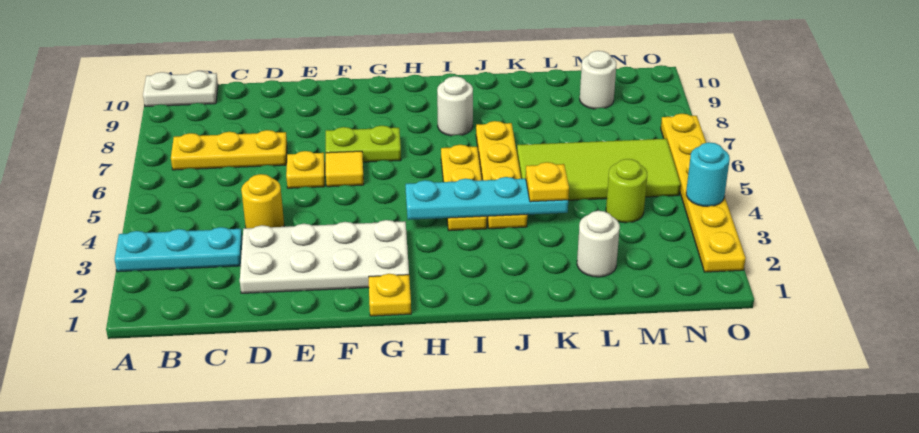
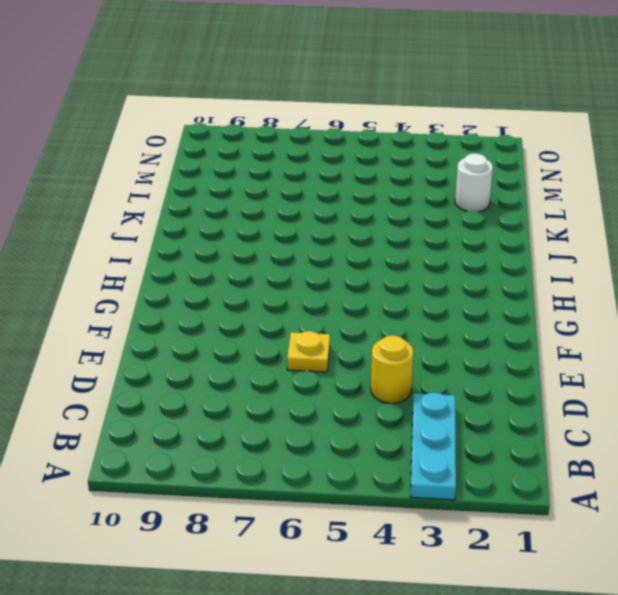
none -> white plate A10:B10 level 1
none -> yellow plate B7:D7 level 1
none -> white plate D2:G3 level 1

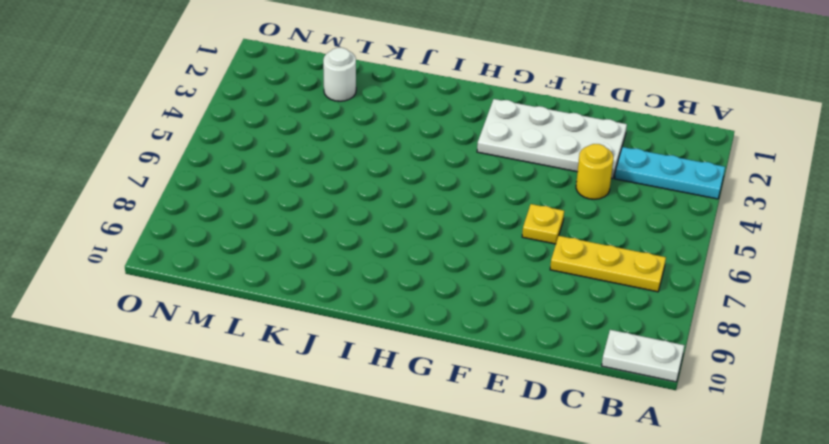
none -> yellow tile F6 level 1
none -> lime plate F7:G7 level 1
none -> yellow plate G1 level 1

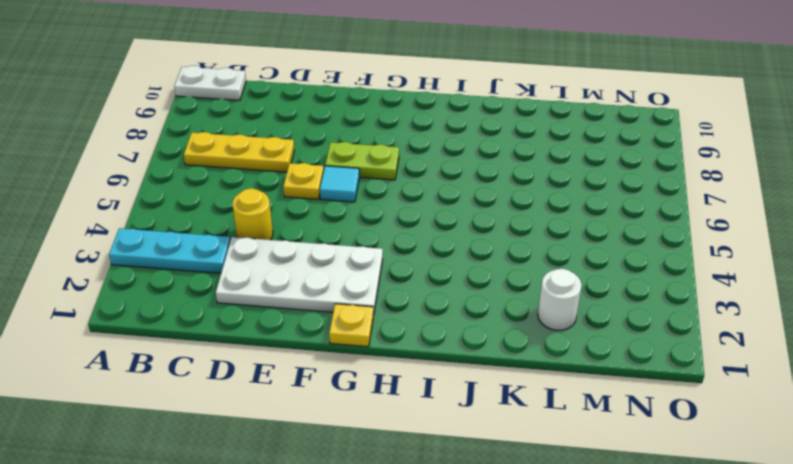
cyan tile F6 level 1 -> yellow tile F6 level 1
none -> yellow plate I4:I6 level 1
none -> white round brick I8 level 1
none -> yellow plate J4:J7 level 1

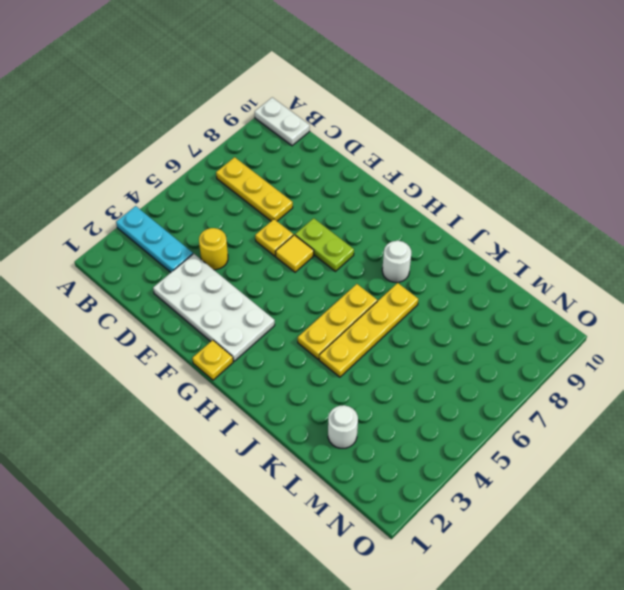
none -> lime tile K5:N6 level 1
none -> lime round brick M4 level 1
none -> white round brick M9 level 1

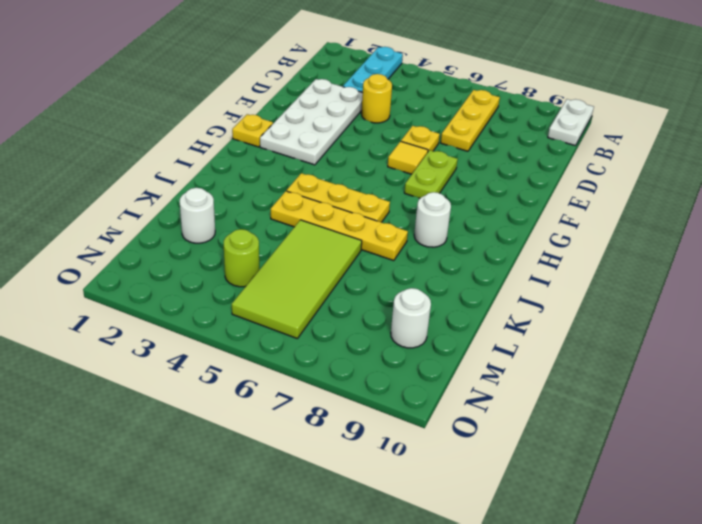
none -> yellow plate O2:O7 level 1
none -> cyan plate H4:K4 level 2
none -> cyan round brick O4 level 2

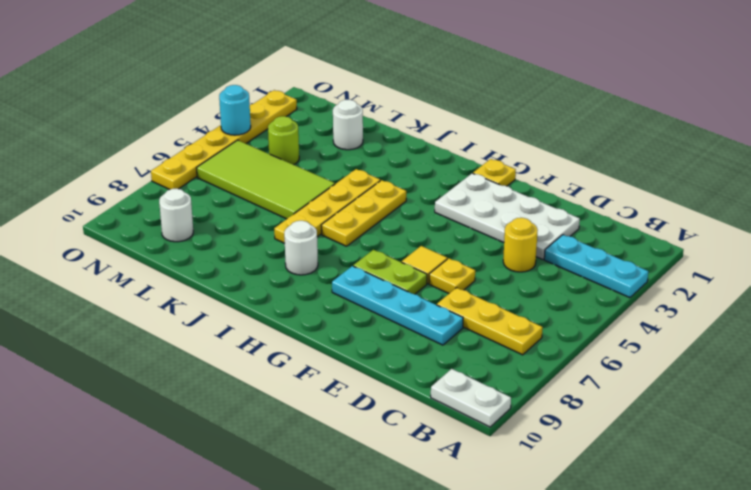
cyan plate D8:G8 level 1 -> cyan plate H4:K4 level 2
none -> yellow plate K4 level 3

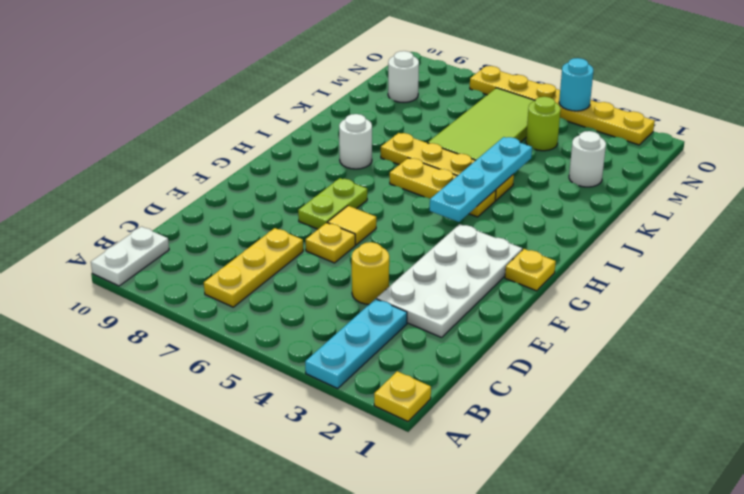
yellow plate A1 level 1 -> yellow plate K4 level 3

